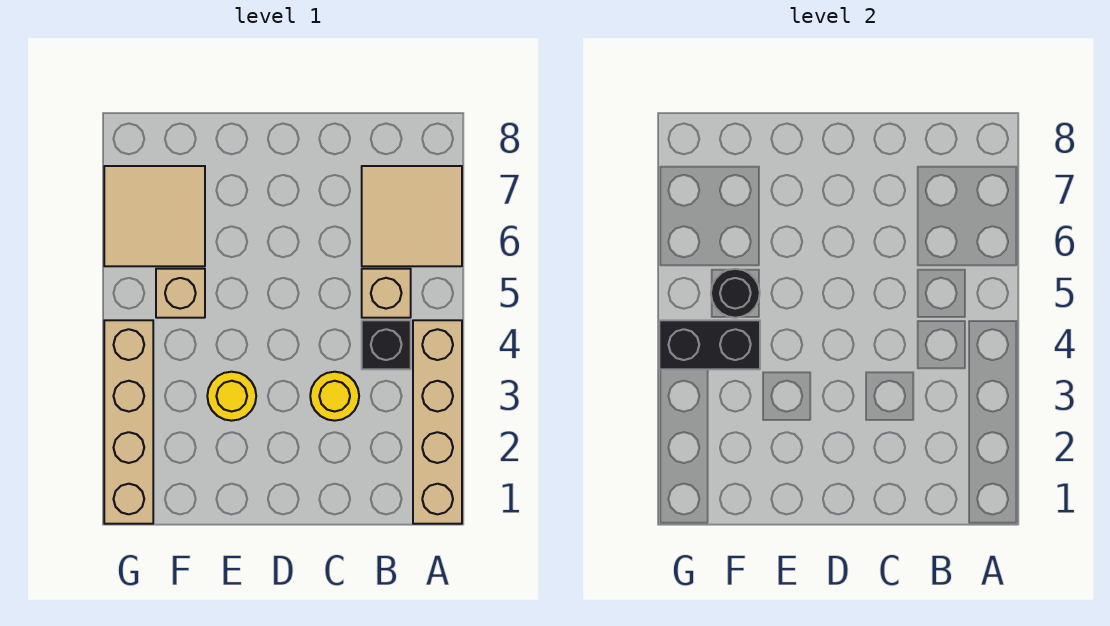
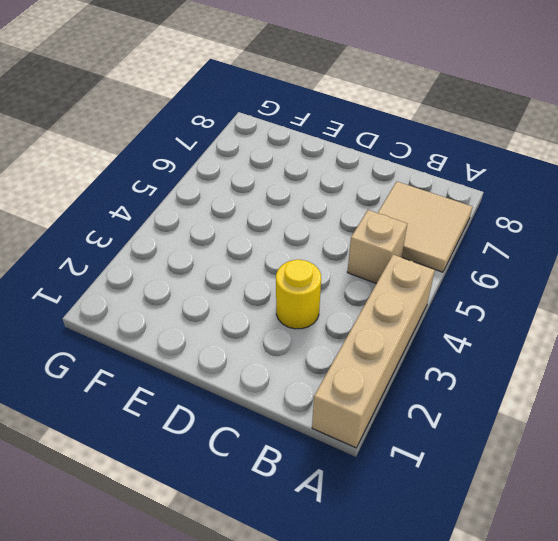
none -> black brick B4 level 1
none -> yellow round brick E3 level 1

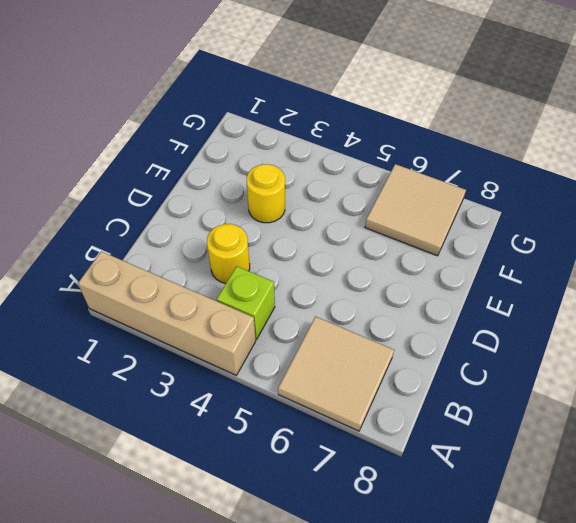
lime brick B4 level 1 -> black brick B4 level 1
none -> tan brick B5 level 1
none -> tan brick F5 level 1

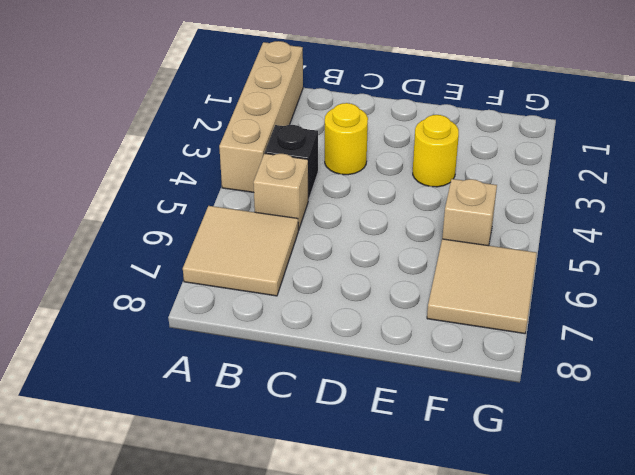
none -> tan brick G1:G4 level 1
none -> black brick F4:G4 level 2

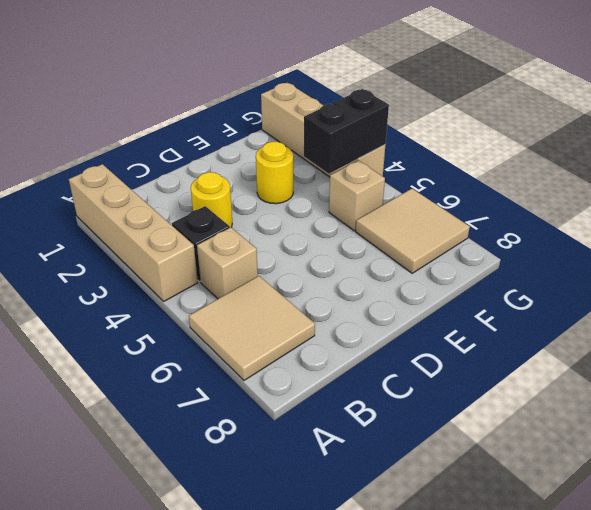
none -> black round brick F5 level 2

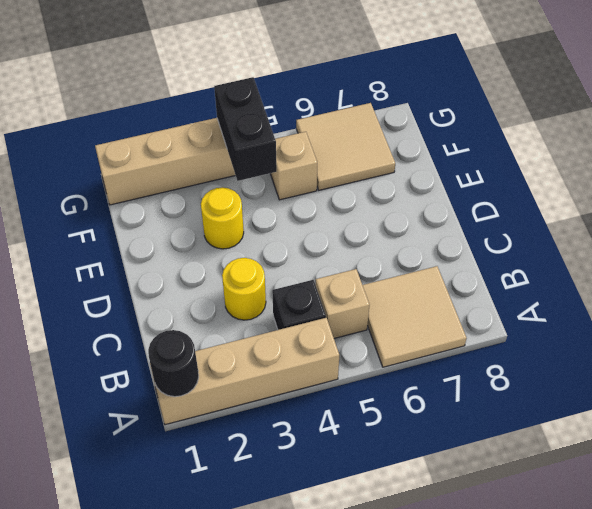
black round brick A1 level 2 -> black round brick F5 level 2

